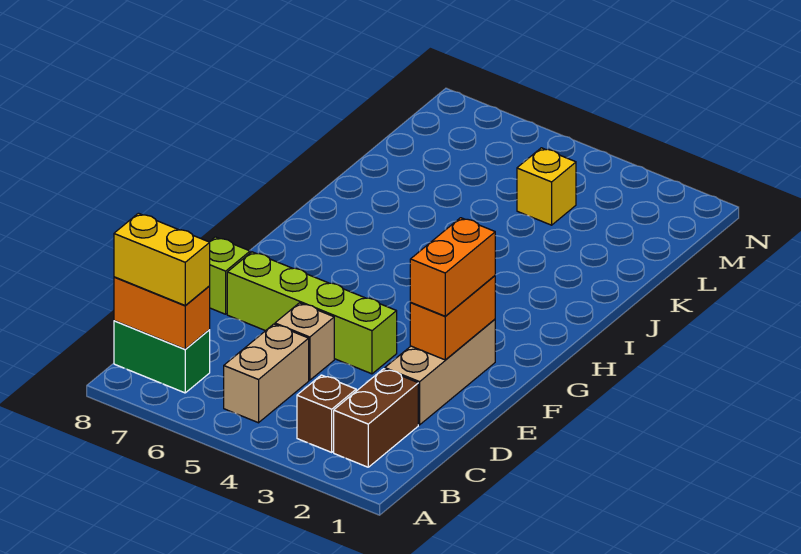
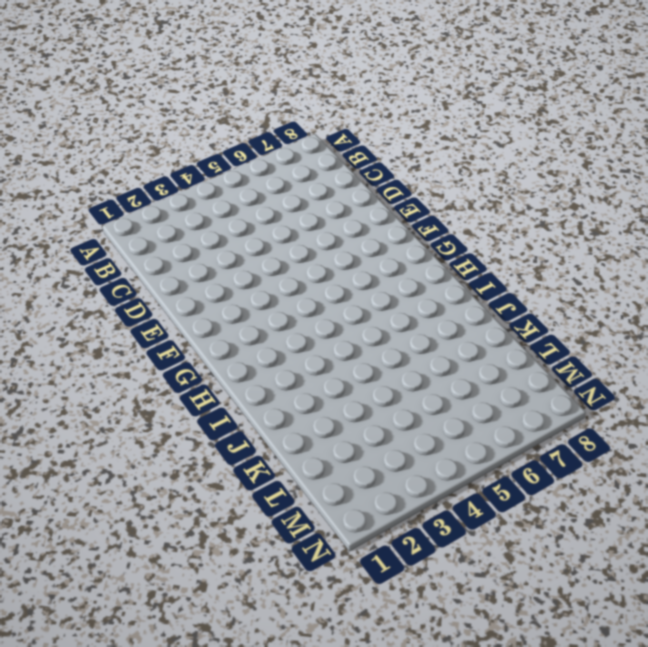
none -> brown brick B2:C2 level 1
none -> brown brick B3 level 1
none -> tan brick B5:C5 level 1

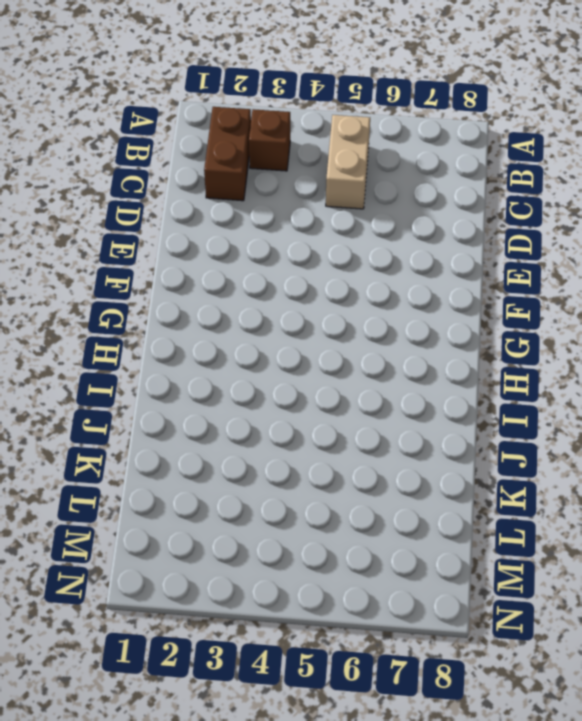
none -> green brick B7:B8 level 1
none -> tan brick D2:F2 level 1
none -> tan brick D5 level 1

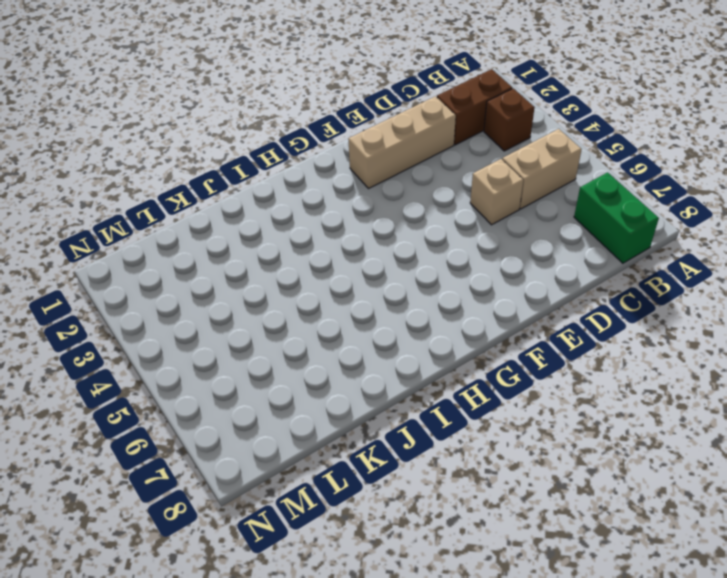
none -> lime brick E4:E7 level 1
none -> lime brick E8 level 1
none -> yellow brick L4 level 1

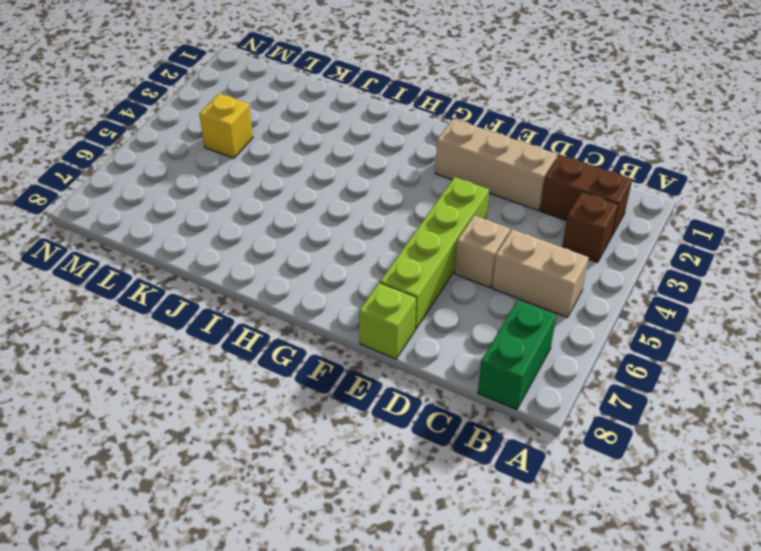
none -> orange brick B7:B8 level 2
none -> orange brick E2:F2 level 2
none -> yellow brick B7:B8 level 3

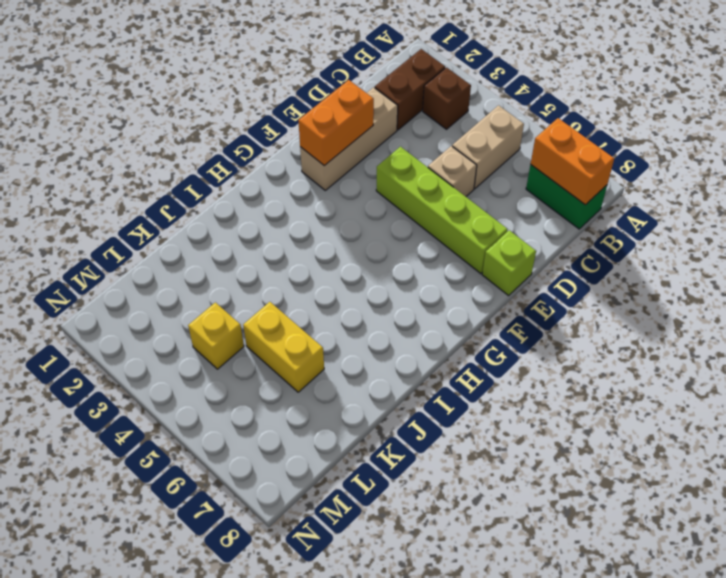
yellow brick K5:K6 level 1 -> yellow brick B7:B8 level 3
none -> orange brick E2:F2 level 3

